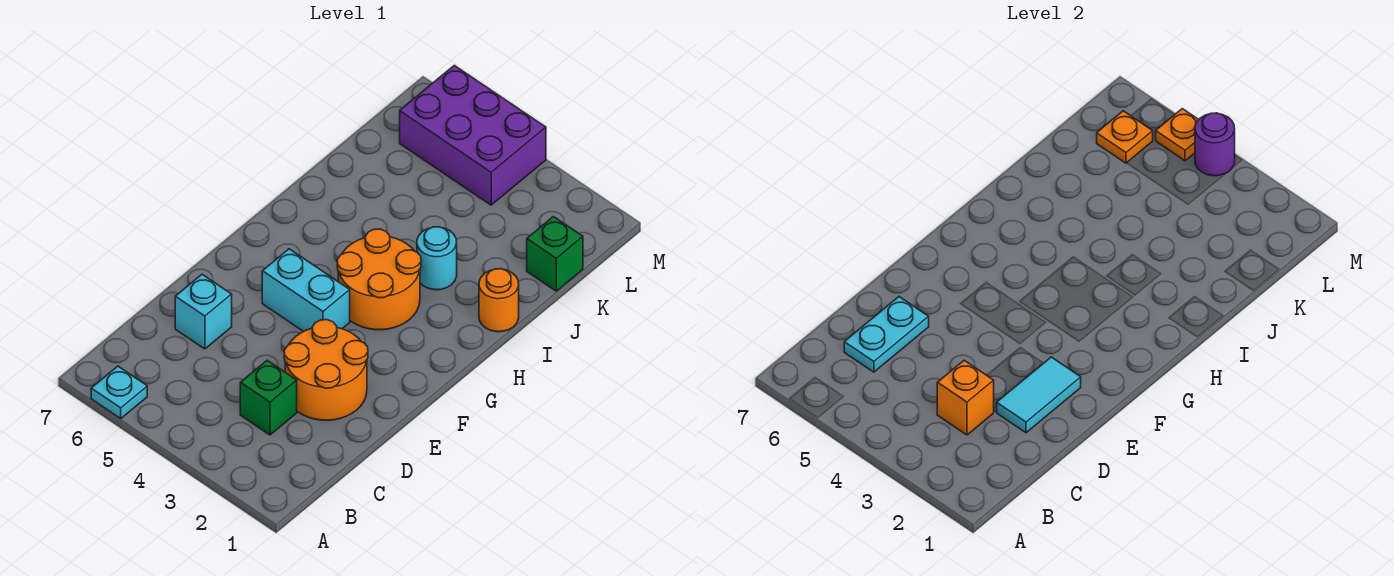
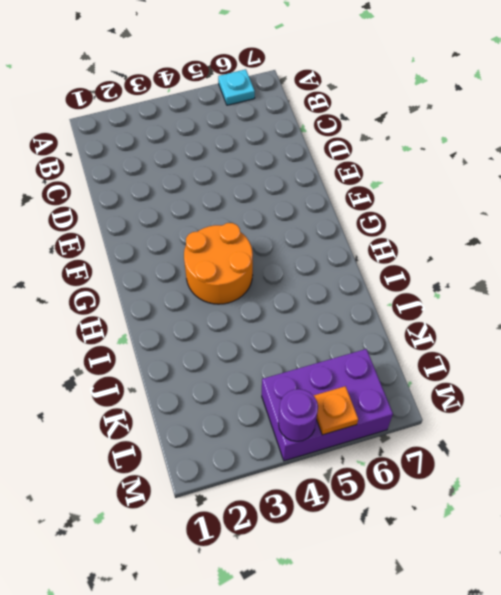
none -> green brick C3 level 1
none -> orange round brick D2:E3 level 1
none -> cyan brick D6 level 1

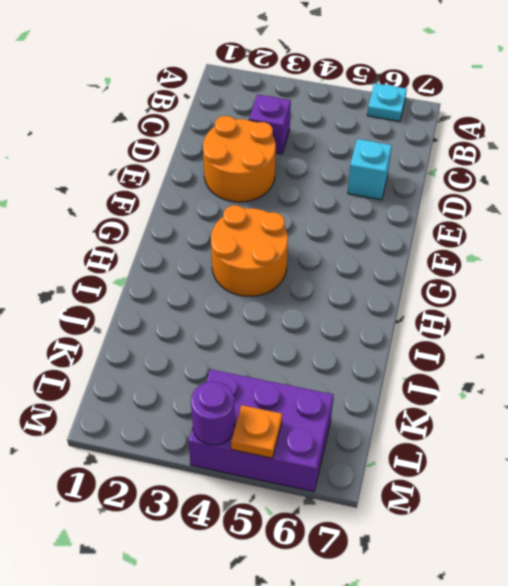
purple brick C3 level 1 -> green brick C3 level 1
none -> cyan brick F4:F5 level 1
none -> orange round brick I1 level 1
none -> cyan round brick I3 level 1

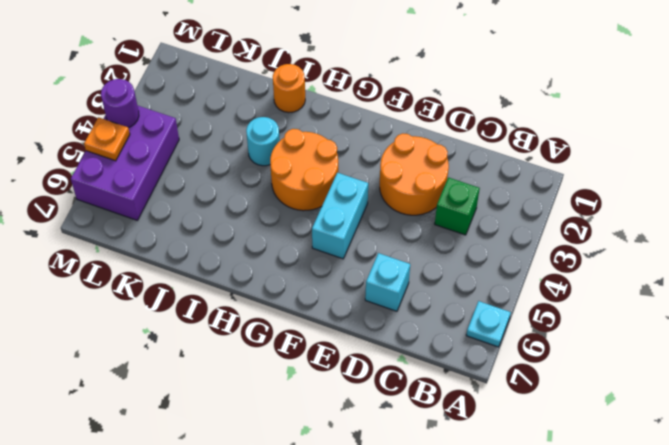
none -> green brick K1 level 1
none -> orange brick C3 level 2
none -> cyan plate C6:D6 level 2

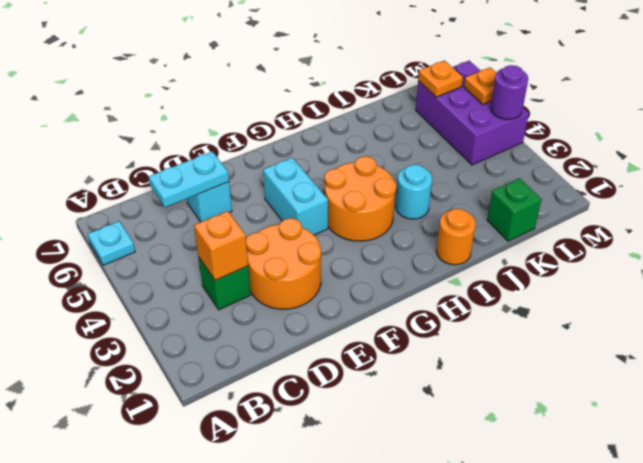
none -> cyan tile D2:E2 level 2

